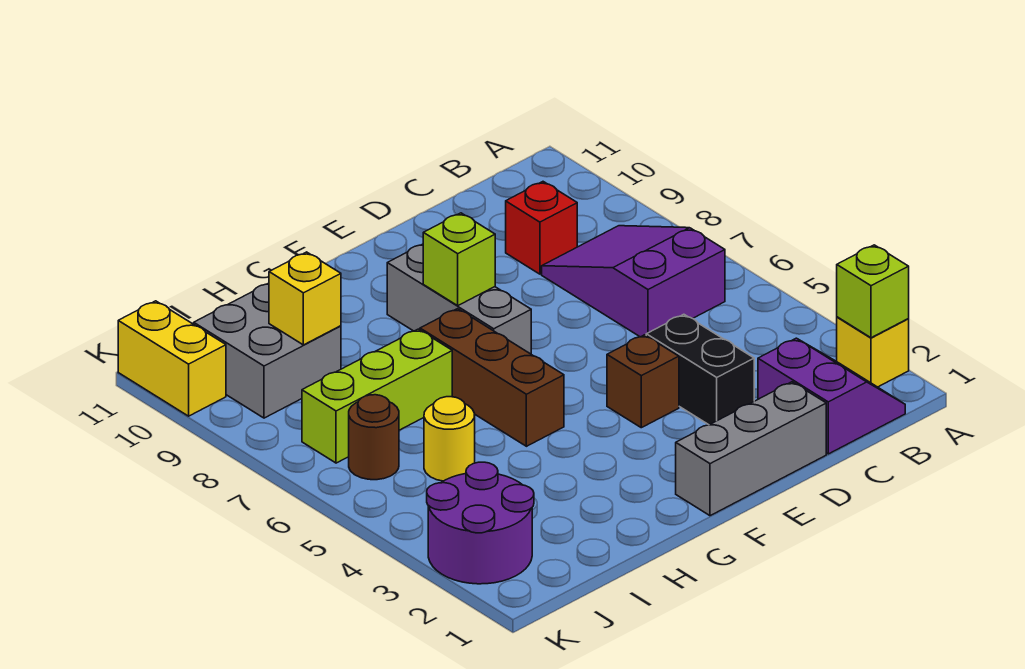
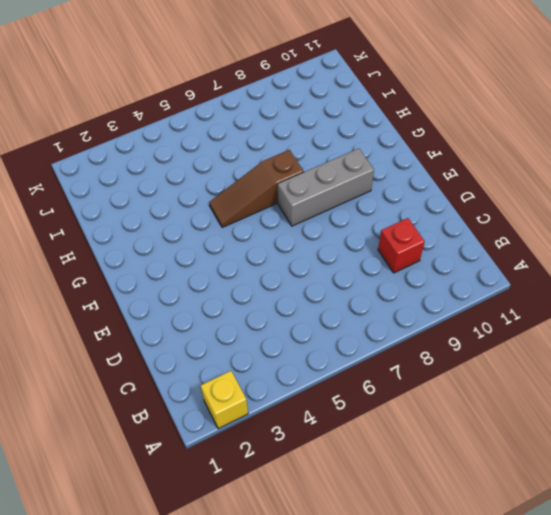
brown slope G5:G7 level 1 top 7 -> brown brick G5:G7 level 1
none -> purple slope B1:C2 level 1 top C
none -> purple slope B6:C8 level 1 top 6
none -> grey brick D1:F1 level 1

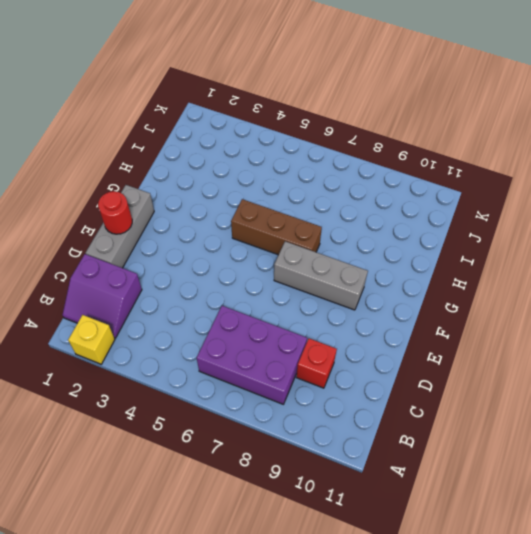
purple brick B6:C8 level 1 -> purple slope B6:C8 level 1 top 6
red round brick E1 level 2 -> none
none -> black brick D3:D4 level 1
none -> brown brick E4 level 1
none -> lime brick H7:J7 level 1

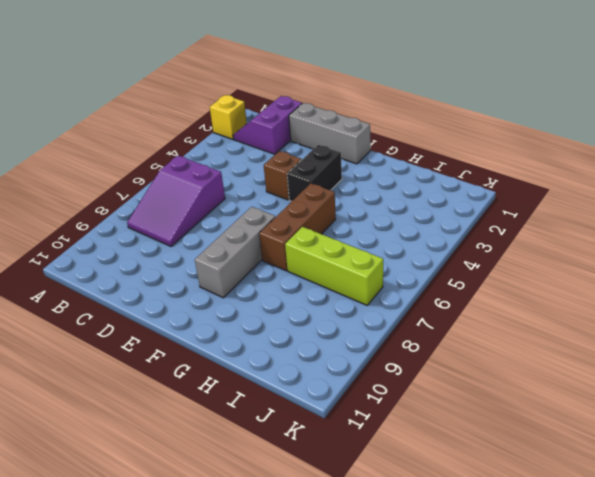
black brick F3:F4 level 1 -> black brick D3:D4 level 1
none -> red brick C9 level 1
none -> yellow round brick I5 level 1
none -> grey brick I9:J10 level 1

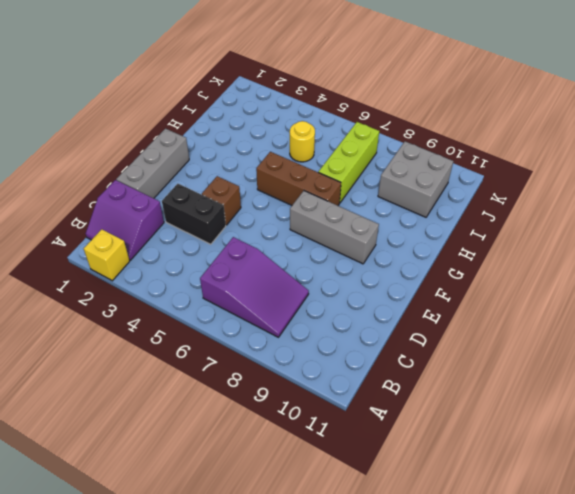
none -> red brick C9 level 1
none -> purple round brick J2:K3 level 1
none -> brown round brick J6 level 1

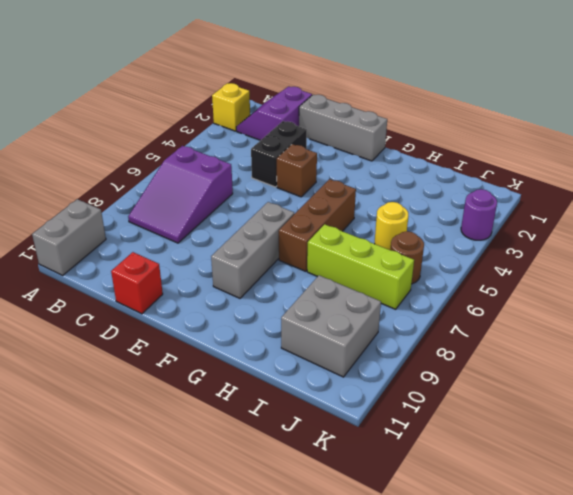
grey brick A10:A11 level 1 -> none
red brick D11 level 1 -> red brick C9 level 1
purple round brick K3 level 1 -> purple round brick J2:K3 level 1
none -> yellow brick K10:K11 level 1
none -> lime brick A2 level 2
none -> lime brick F8 level 2

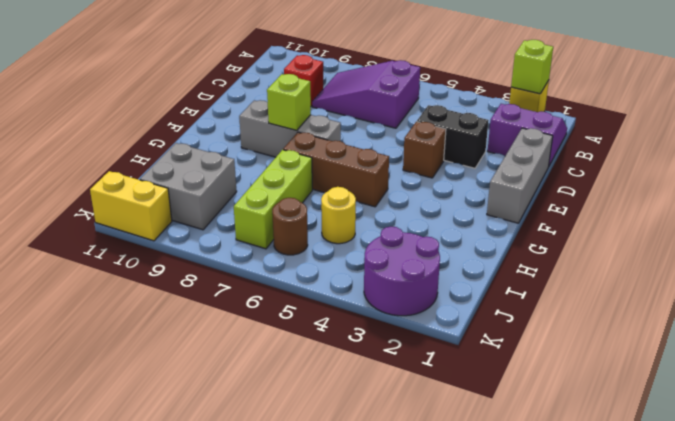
none -> yellow brick I9 level 2

